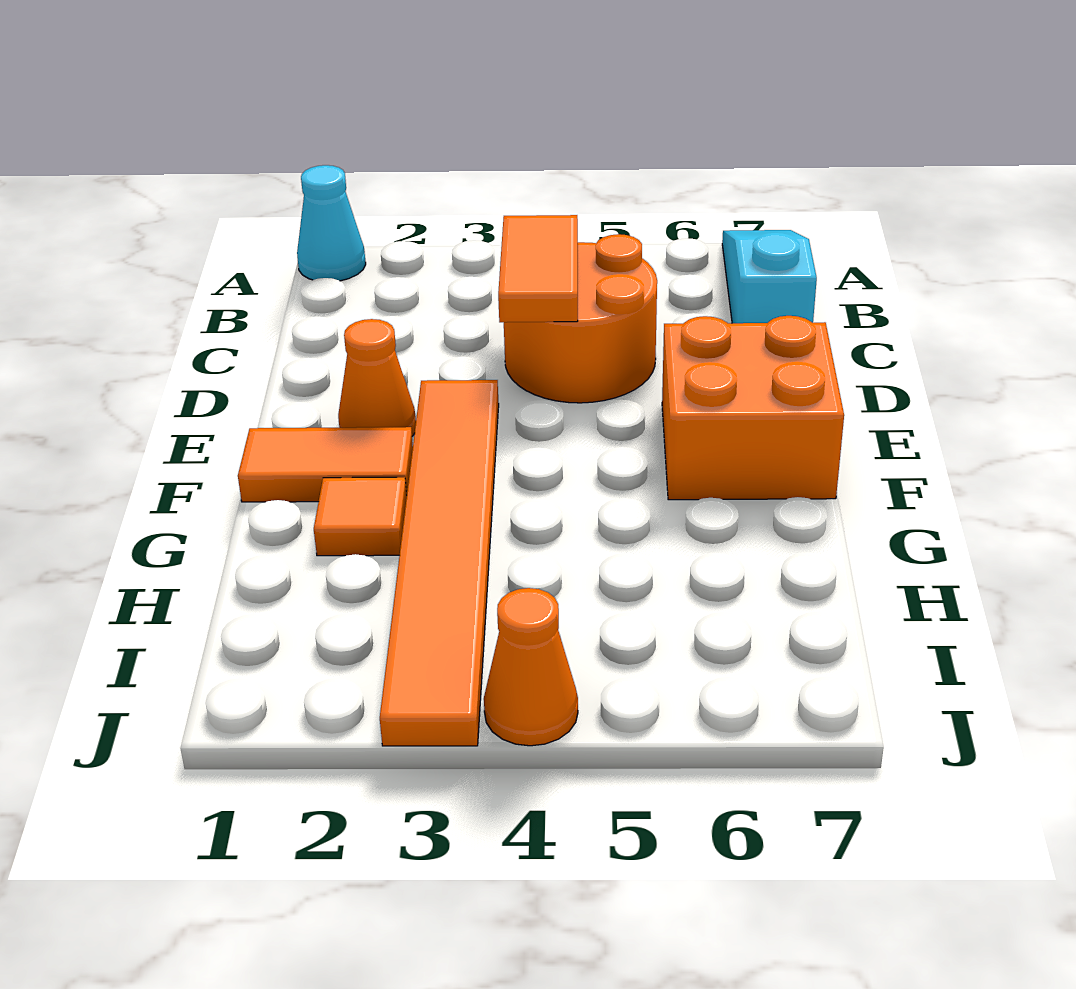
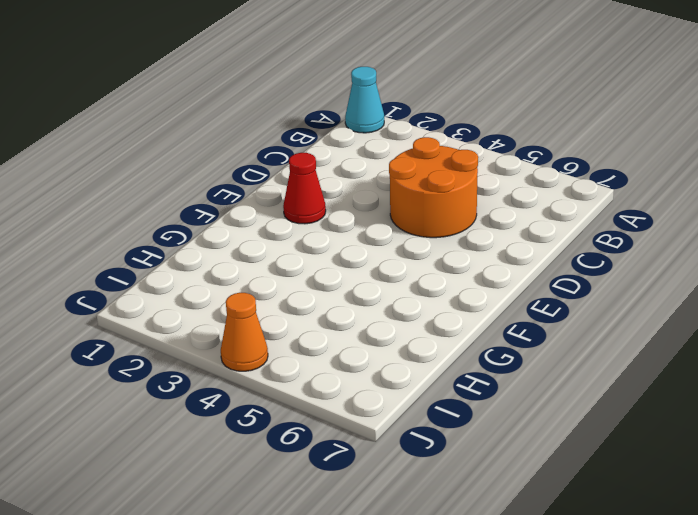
red cone E2 level 1 -> orange cone E2 level 1
none -> cyan slope A7:C7 level 1 top C
none -> orange tile E3:J3 level 1

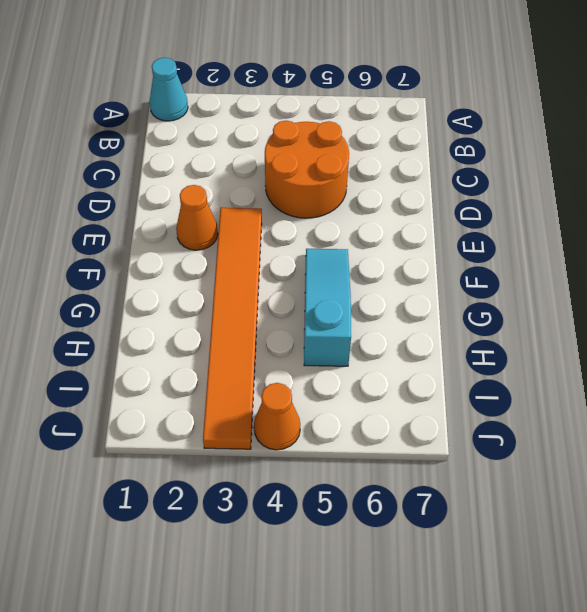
cyan slope F5:H5 level 1 top H -> cyan slope A7:C7 level 1 top C
none -> orange brick E6:F7 level 1
none -> orange tile F1:F2 level 1

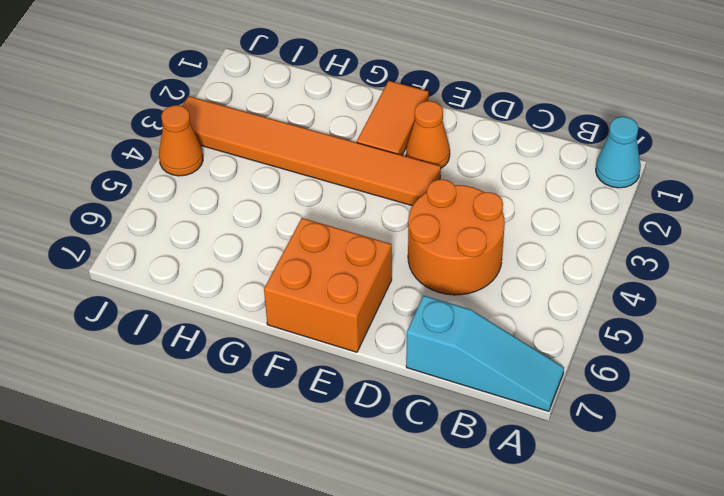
none -> orange tile G2 level 1
none -> orange tile C4:D4 level 2

